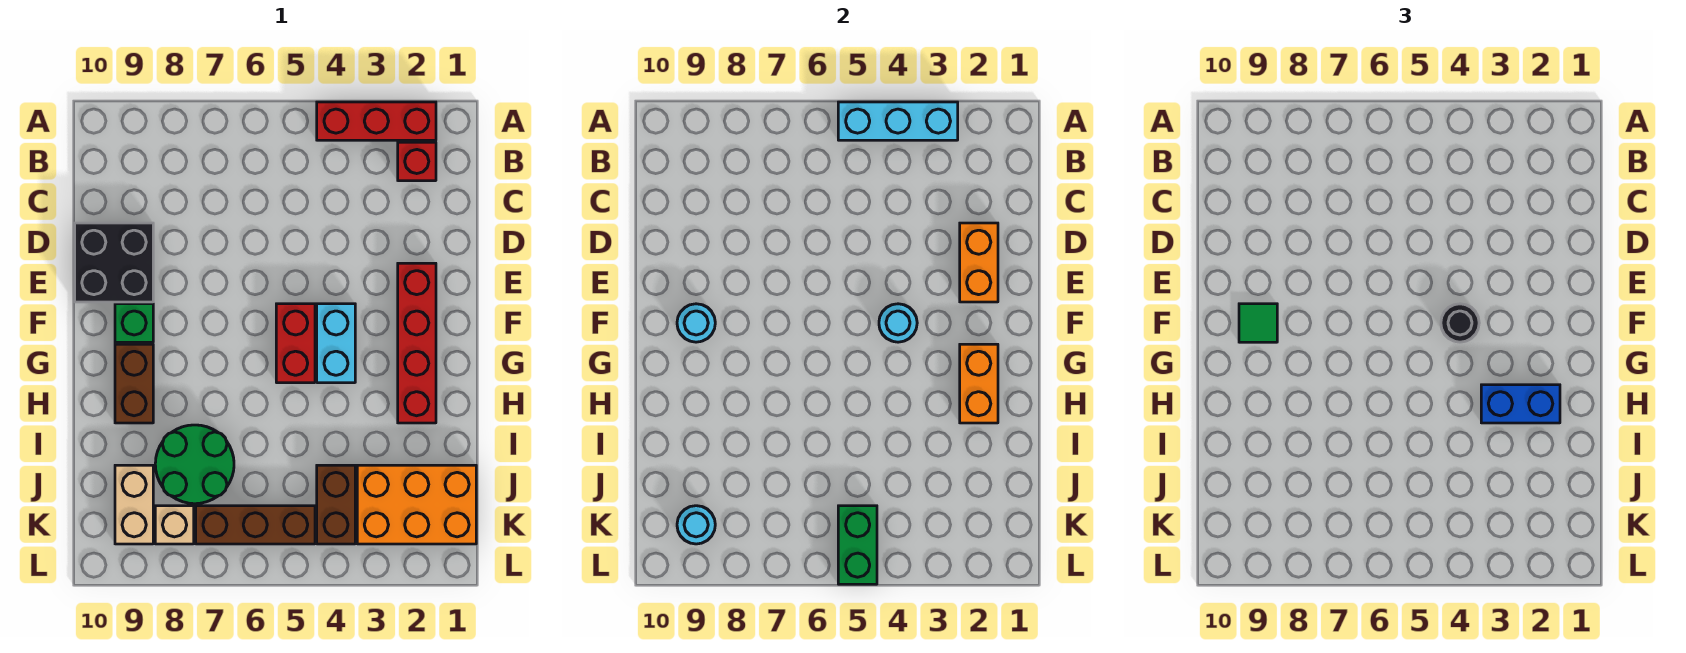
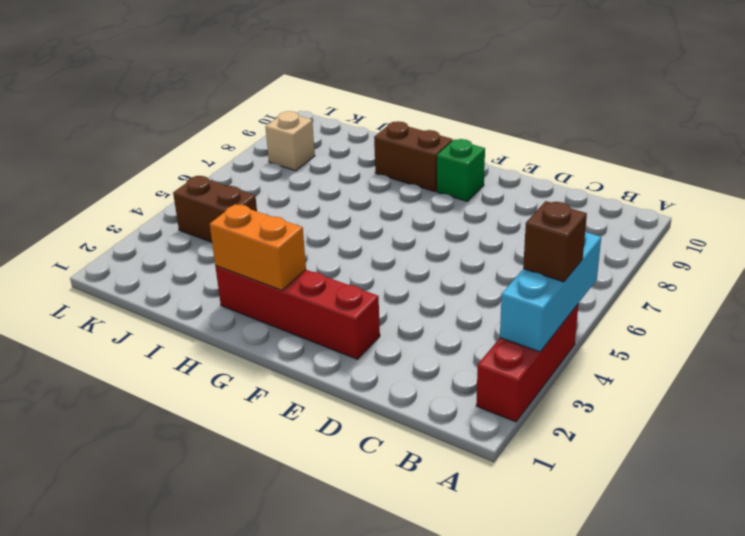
brown brick A4 level 3 -> none
none -> red brick B2 level 1
none -> black brick D9:E10 level 1
none -> cyan brick F4:G4 level 1

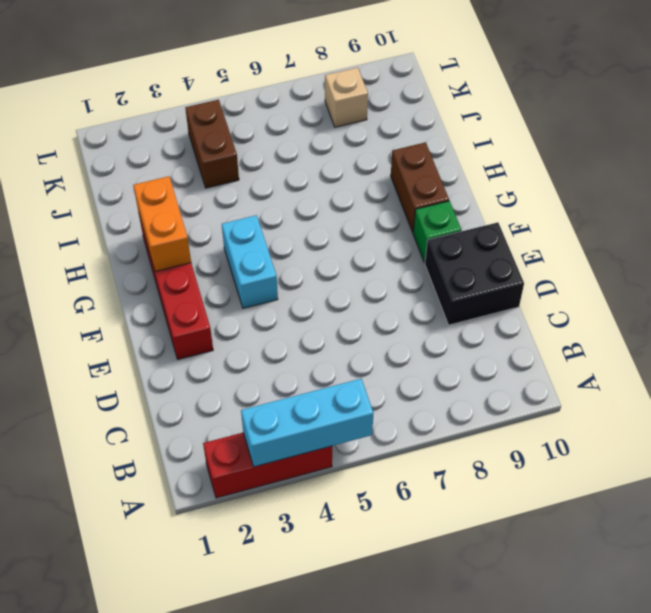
none -> red brick B2 level 1
none -> red brick F5:G5 level 1
none -> green round brick I7:J8 level 1

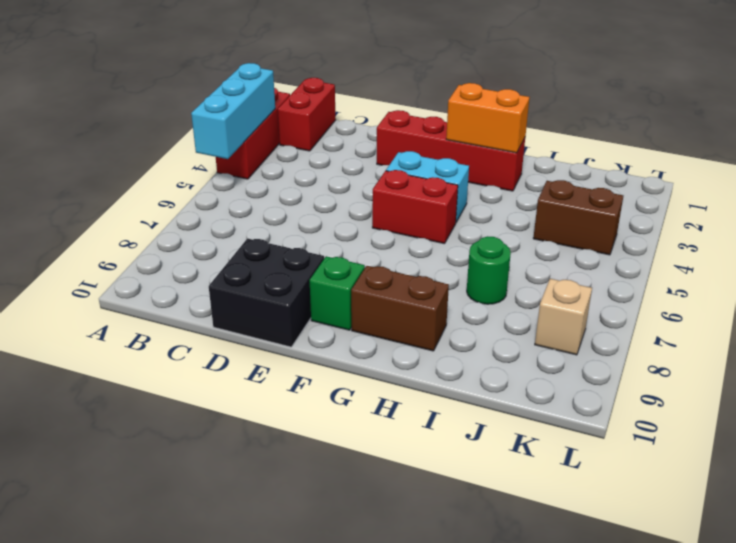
red brick B1:B2 level 1 -> red brick B2 level 1
green round brick I7 level 1 -> green round brick I7:J8 level 1
none -> orange brick J1:K3 level 1
none -> tan brick J9:K9 level 1
none -> brown brick K5:K7 level 1

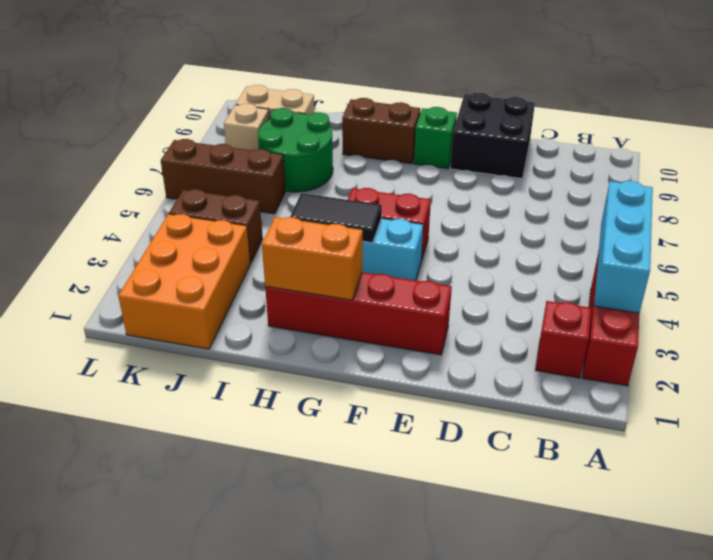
black tile G4:H4 level 2 -> none
brown brick J6:L6 level 1 -> brown brick K5:K7 level 1
none -> orange brick D2:E2 level 2
none -> cyan round brick F4 level 2
none -> cyan round brick F9 level 2

